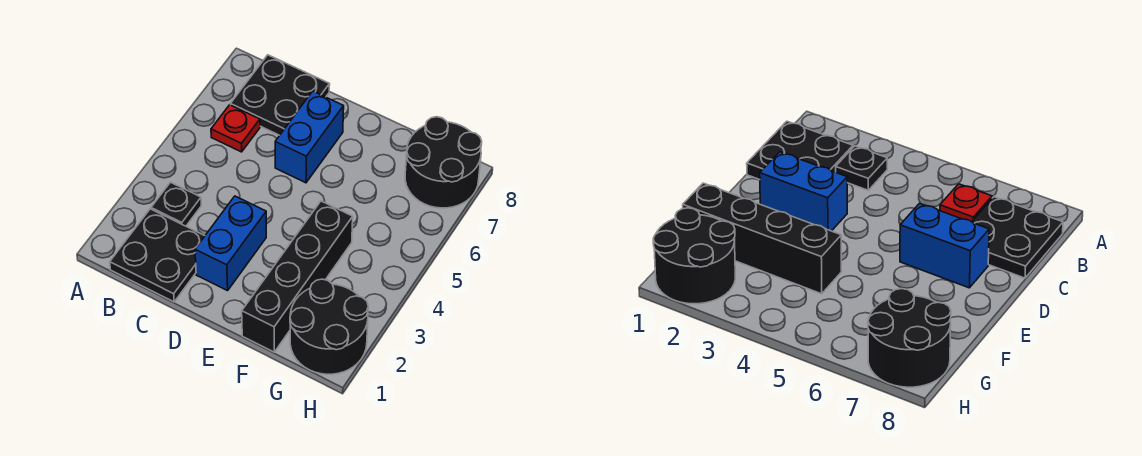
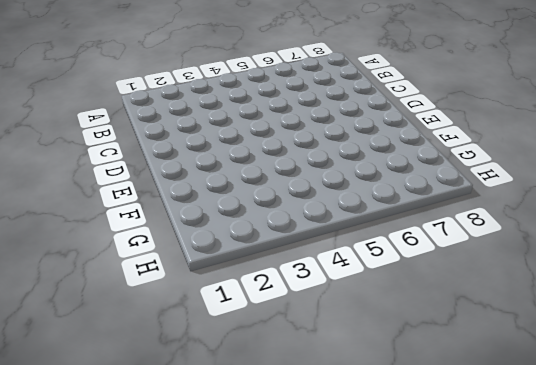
none -> black plate B1:C2 level 1
none -> black plate B3 level 1

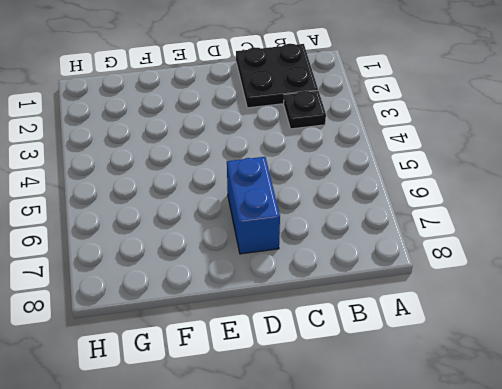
none -> red plate B6 level 1
none -> black plate B7:C8 level 1

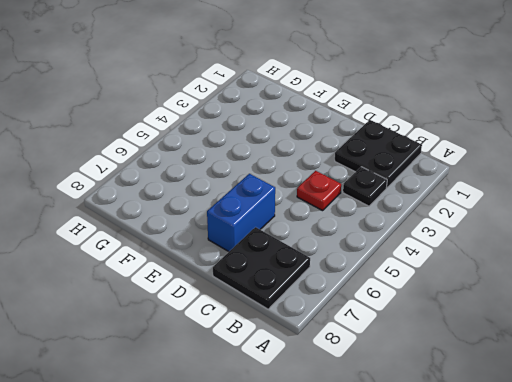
red plate C4 level 1 -> red plate B6 level 1
none -> blue brick D2:D3 level 1
none -> black brick F1:F4 level 1

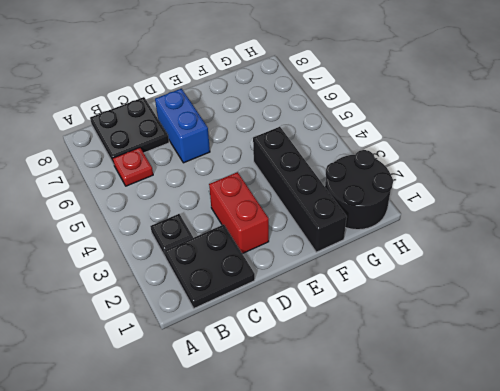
red brick D2:D3 level 1 -> blue brick D2:D3 level 1
none -> black round brick G7:H8 level 1

